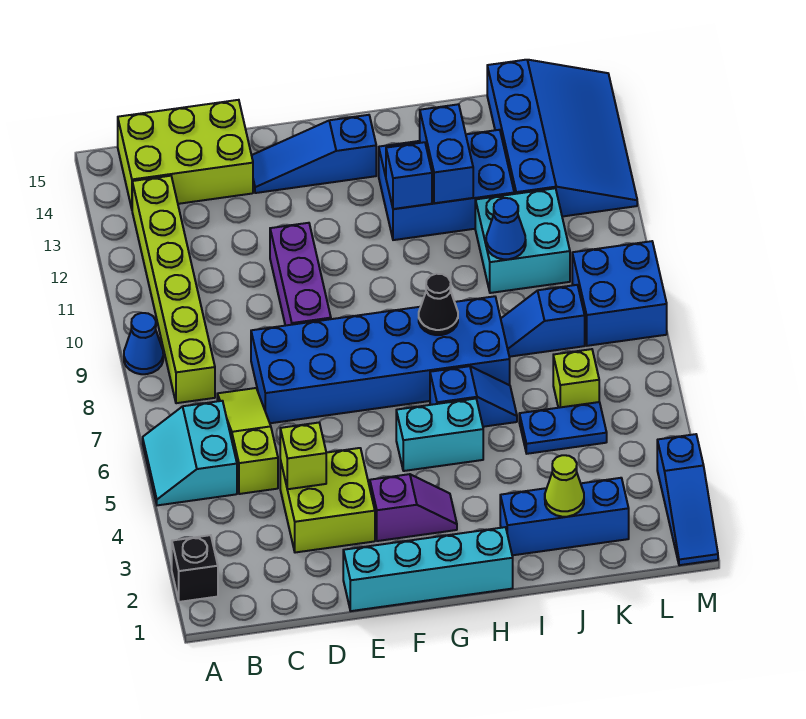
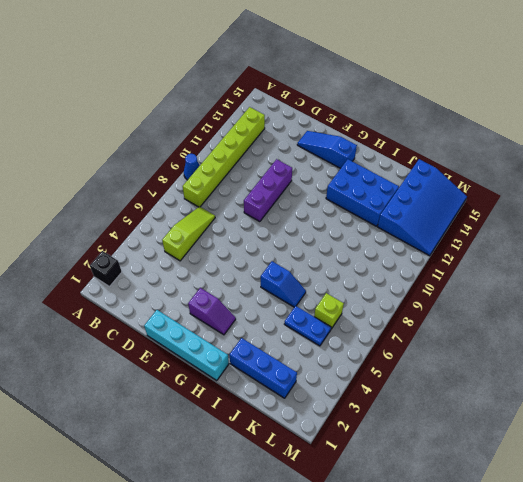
none -> cyan slope A5:B6 level 1 top B
none -> lime brick B14:D15 level 1
none -> lime brick D3:E4 level 1

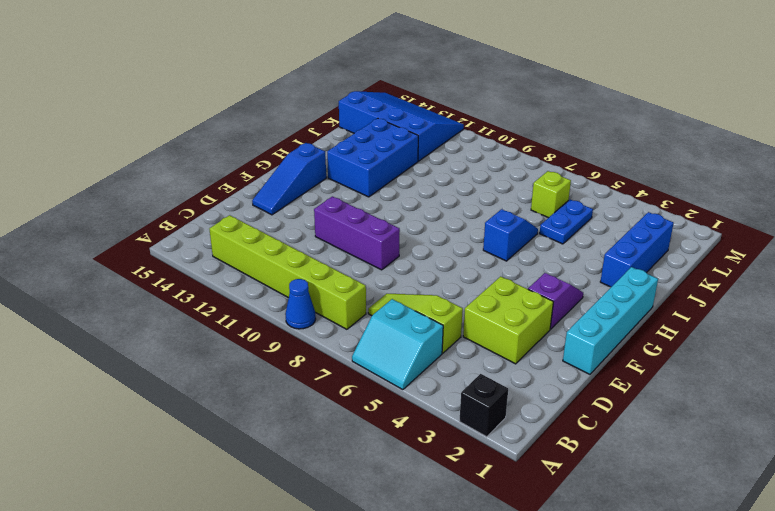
none -> lime brick B14:D15 level 1
none -> blue brick D7:I8 level 1
none -> cyan brick G5:H5 level 1

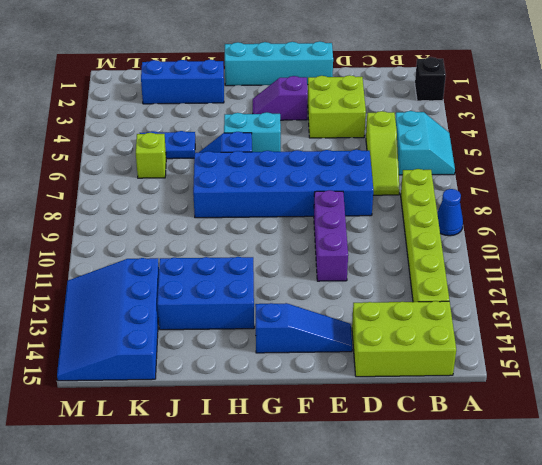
none -> blue slope J8:K8 level 1 top K
none -> cyan brick J10:K11 level 1
none -> blue brick L8:M9 level 1

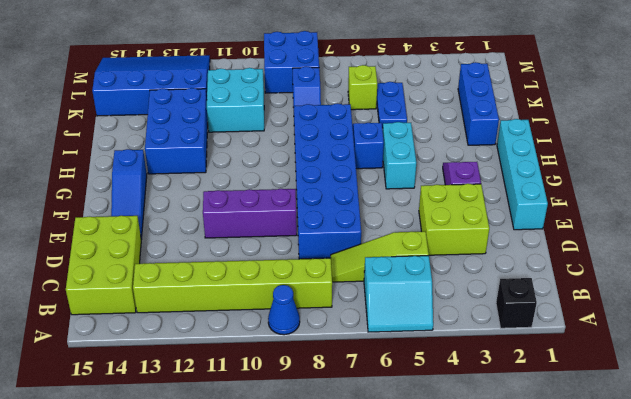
none -> blue slope M1:M3 level 1 top 3
none -> lime brick D4 level 2
none -> black cone H8 level 2

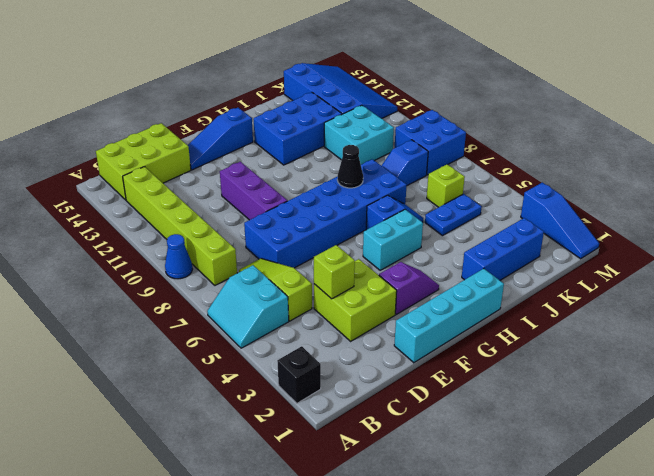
none -> blue brick H12 level 2
none -> blue brick I12:I13 level 2
none -> lime cone J2 level 2

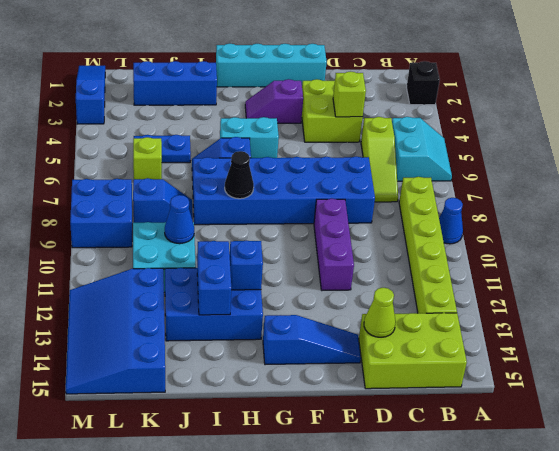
lime cone D14 level 2 -> lime cone J2 level 2

